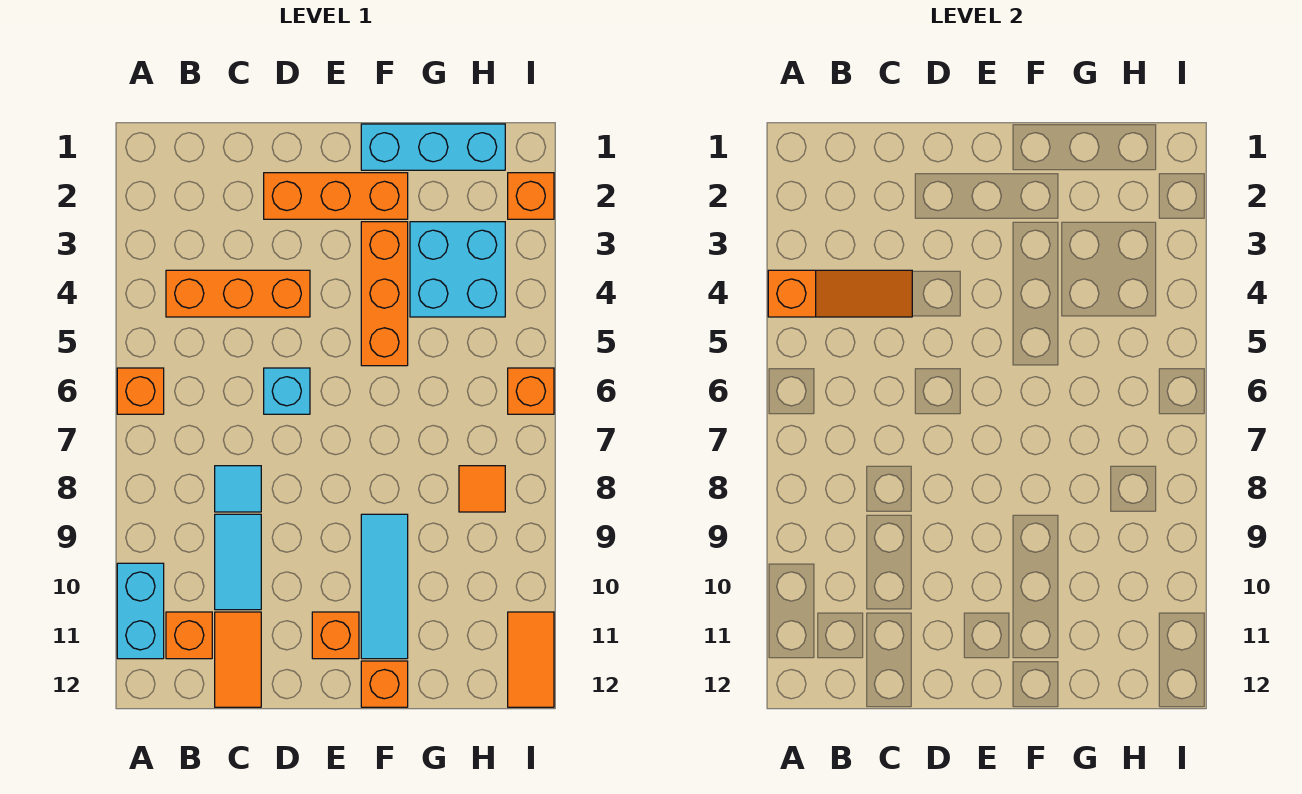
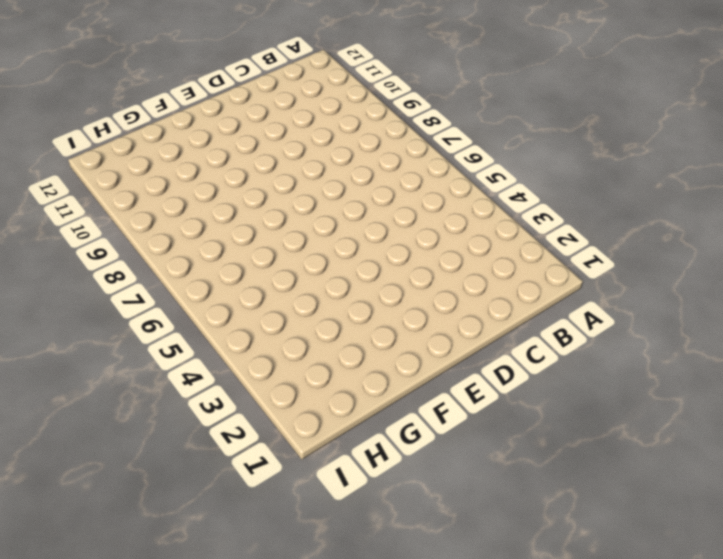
none -> orange brick A6 level 1
none -> cyan brick A10:A11 level 1
none -> orange brick B4:D4 level 1

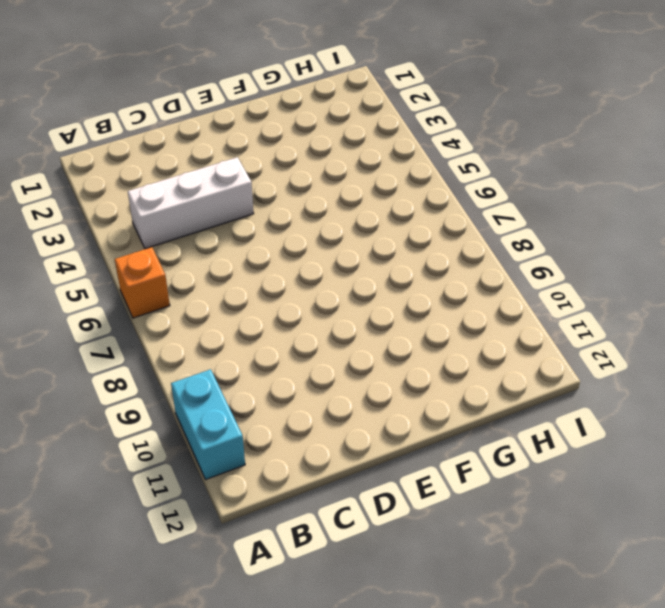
white brick B4:D4 level 1 -> orange brick B4:D4 level 1
none -> orange brick B11 level 1
none -> cyan tile C8 level 1
none -> cyan tile C9:C10 level 1

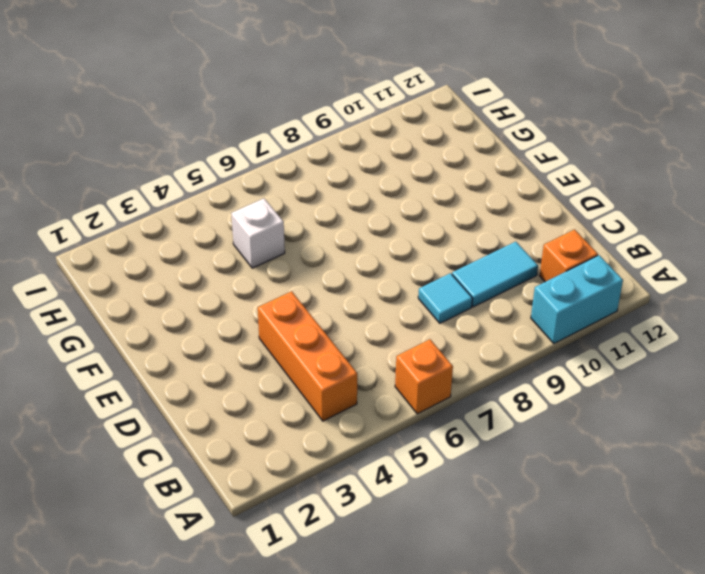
white brick G5 level 1 -> none
none -> orange tile C11:C12 level 1
none -> orange brick D2:F2 level 1
none -> cyan brick D6 level 1

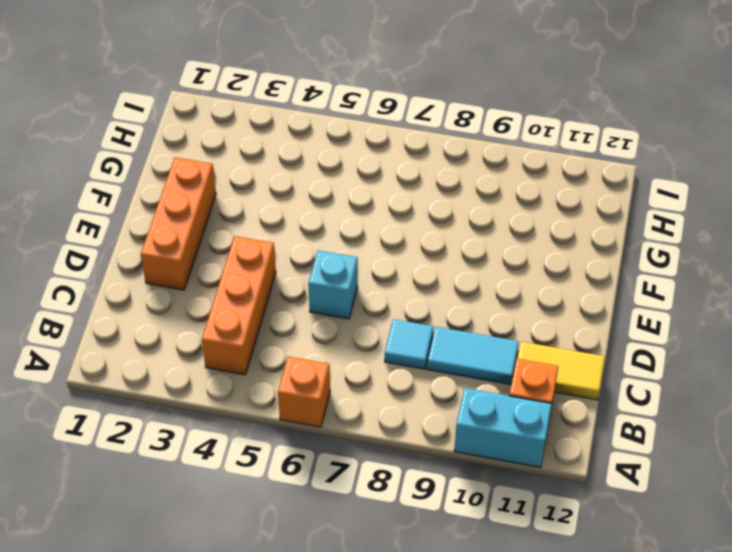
yellow tile C11:C12 level 1 -> orange tile C11:C12 level 1
none -> orange brick E11 level 1
none -> cyan brick F1:H1 level 1
none -> orange brick F3:F5 level 1

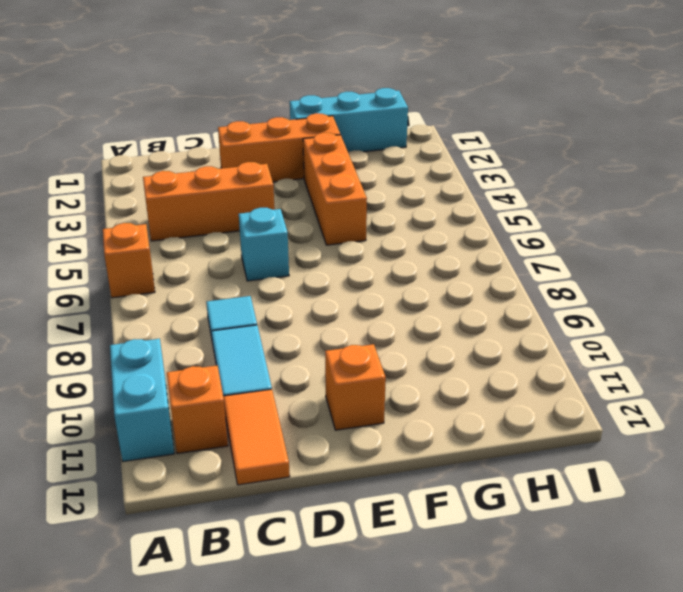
none -> cyan tile F9:F11 level 1
none -> orange brick F12 level 1
none -> cyan brick G3:H4 level 1

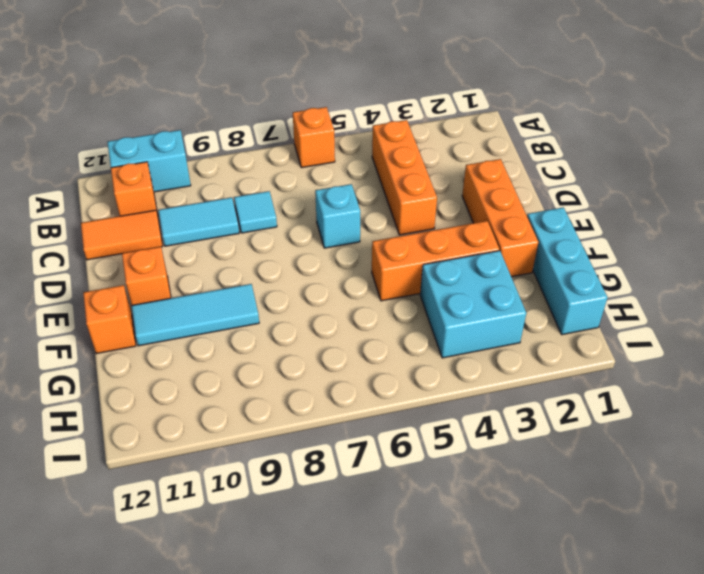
none -> orange tile H8 level 1
none -> orange brick I2 level 1
none -> orange brick I6 level 1

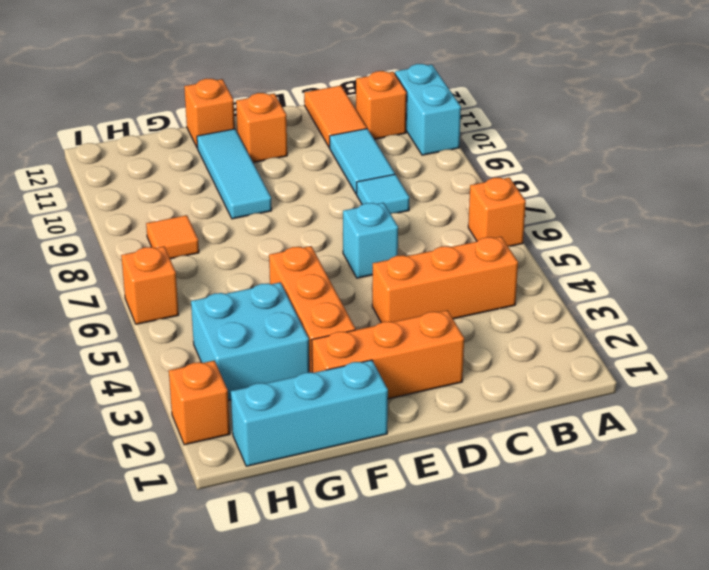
none -> orange tile I11:I12 level 1
none -> orange slope A4:C4 level 2 top A

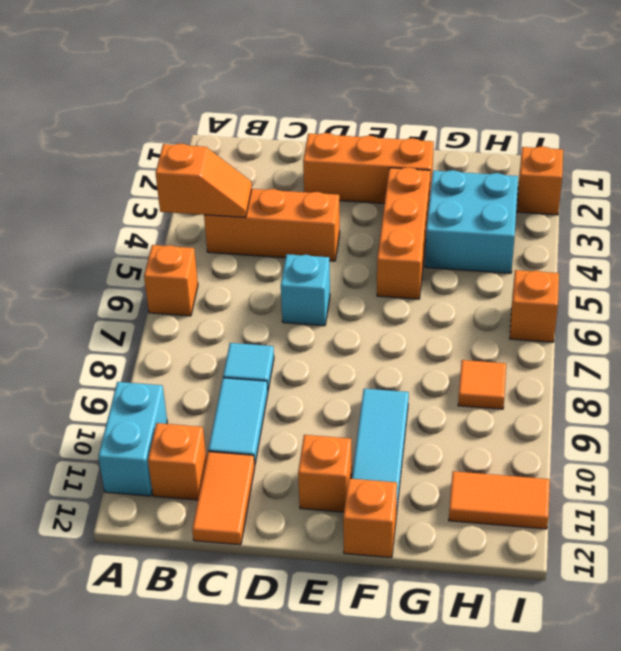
orange slope A4:B4 level 2 top A -> orange slope A4:C4 level 2 top A
orange tile H11:I11 level 1 -> orange tile I11:I12 level 1
none -> cyan brick F1:H1 level 1

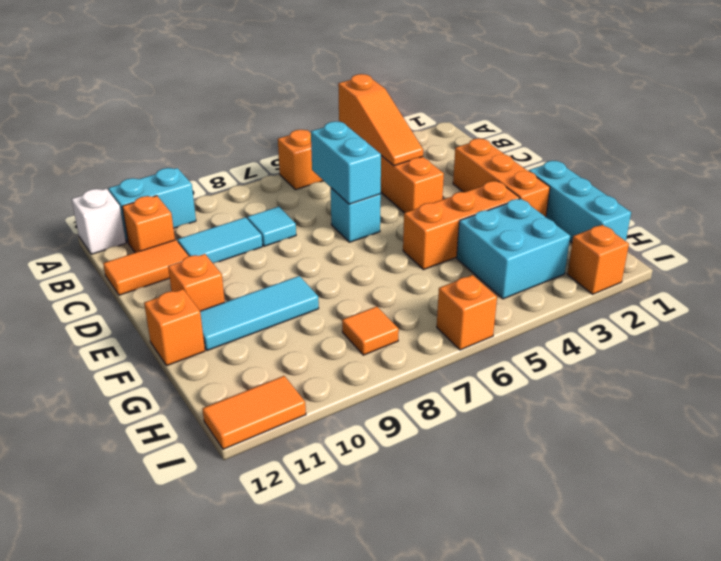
white brick A12 level 1 -> none
cyan brick C6:D6 level 2 -> none

